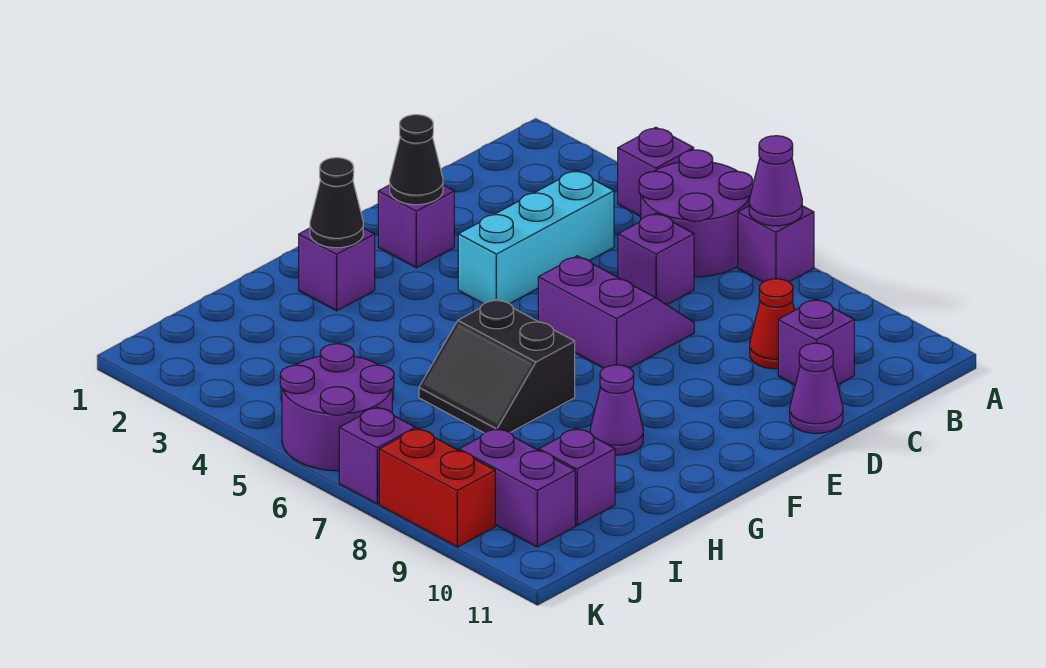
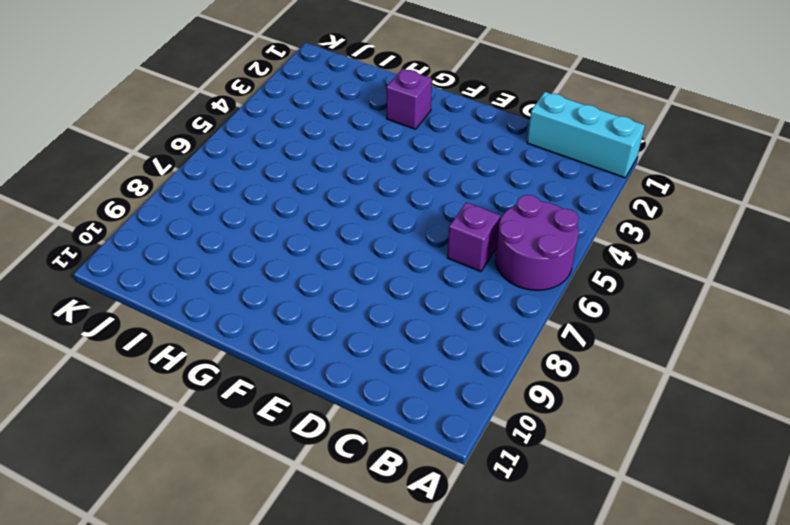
cyan brick A1:C1 level 1 -> cyan brick C4:E4 level 1
none -> purple brick A4 level 1
none -> purple brick A7 level 1
none -> red cone C9 level 1

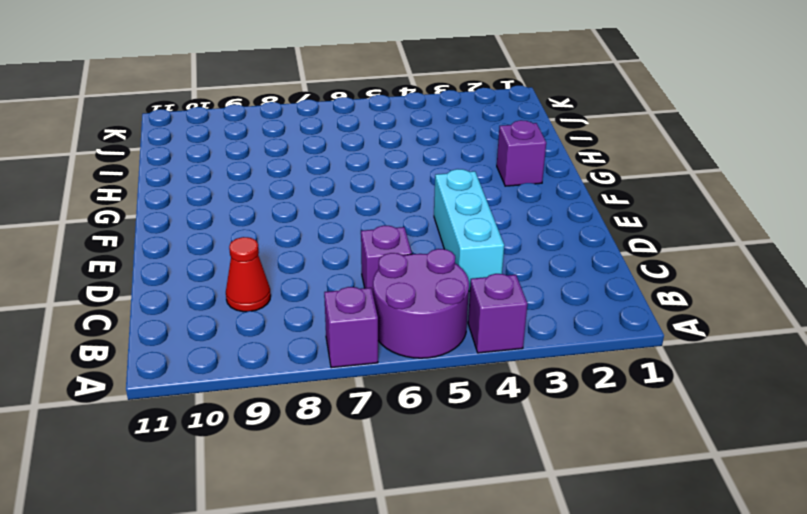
none -> purple brick C10 level 1
none -> purple slope D6:E7 level 1 top E
none -> purple cone D11 level 1

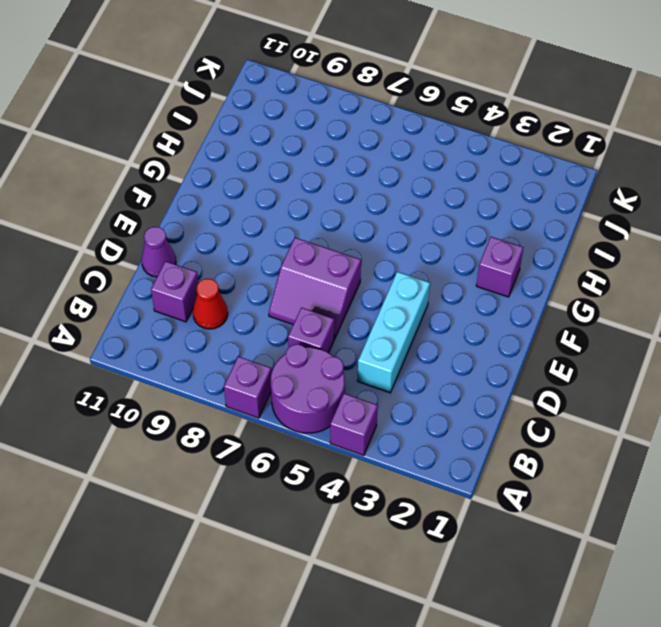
none -> purple brick E2 level 1
none -> black slope G6:H7 level 1 top G
none -> purple cone G9 level 1

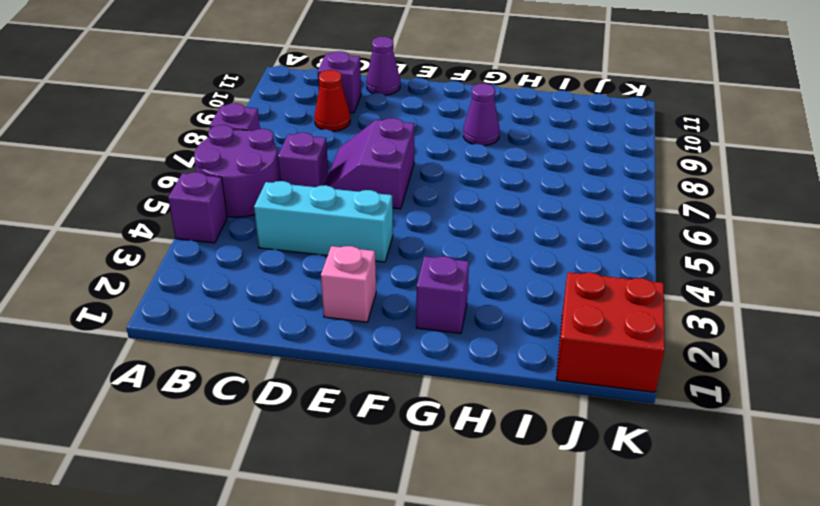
pink brick E2 level 1 -> purple brick E2 level 1
red brick J1:K2 level 1 -> none
none -> black slope G6:H7 level 1 top G
none -> purple brick I10 level 1
none -> purple round brick J5:K6 level 1

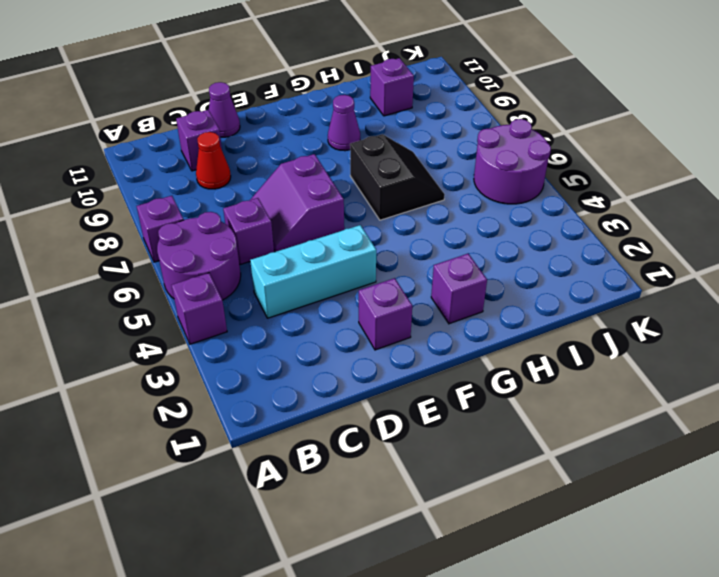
none -> purple brick J9:J10 level 1
none -> purple brick K7 level 1
none -> red brick K8:K9 level 1

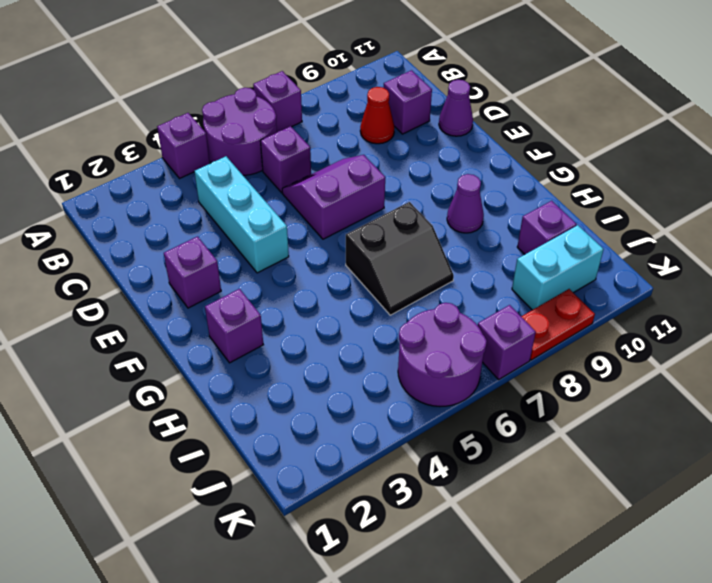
cyan brick J9:J10 level 1 -> purple brick J9:J10 level 1
red plate K8:K9 level 1 -> red brick K8:K9 level 1
none -> purple cone A7 level 2
none -> black cone E2 level 2
none -> black cone G2 level 2

